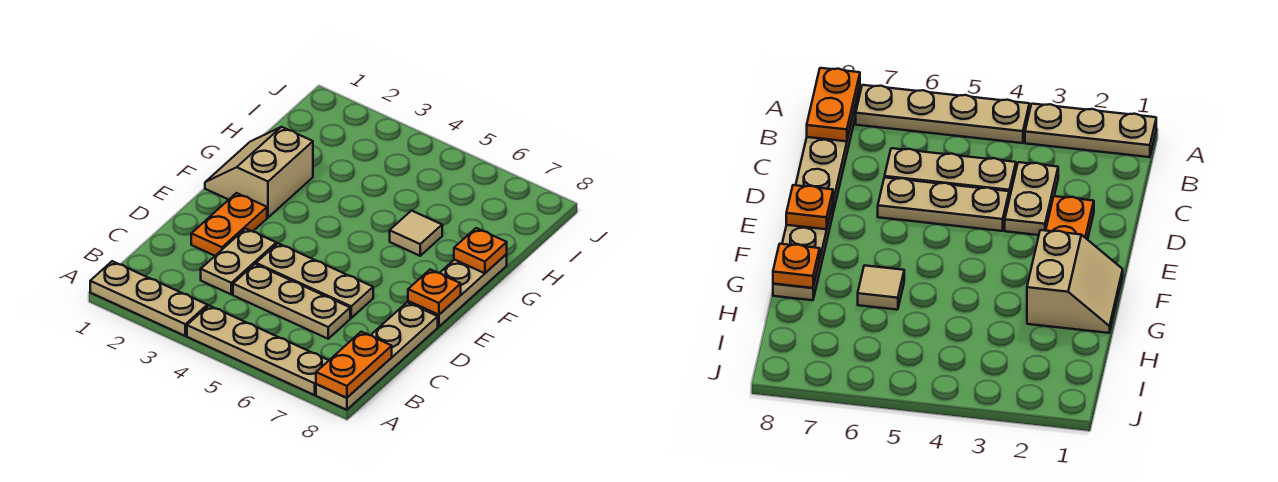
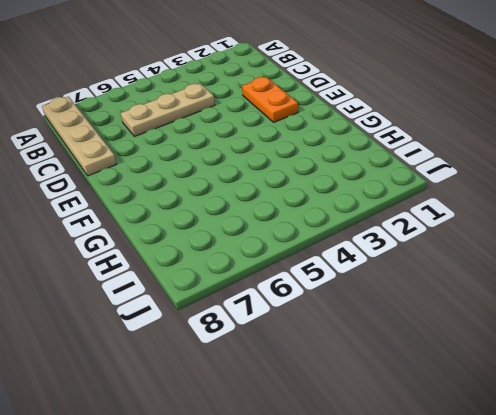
none -> tan plate A1:A3 level 1
none -> tan plate A4:A7 level 1
none -> tan plate C3:D3 level 1

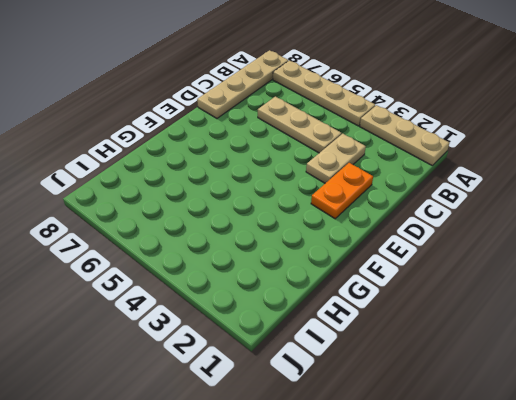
none -> tan plate D4:D6 level 1
none -> tan plate E8:G8 level 1
none -> tan slope F1:G2 level 1 top 2

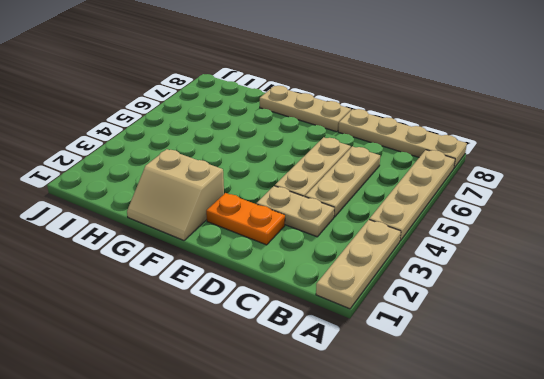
none -> tan tile G6 level 1
none -> orange plate A8:B8 level 2
none -> orange plate E8 level 2

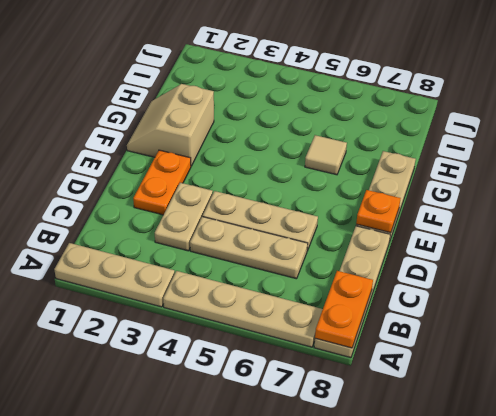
none -> orange plate G8 level 2

